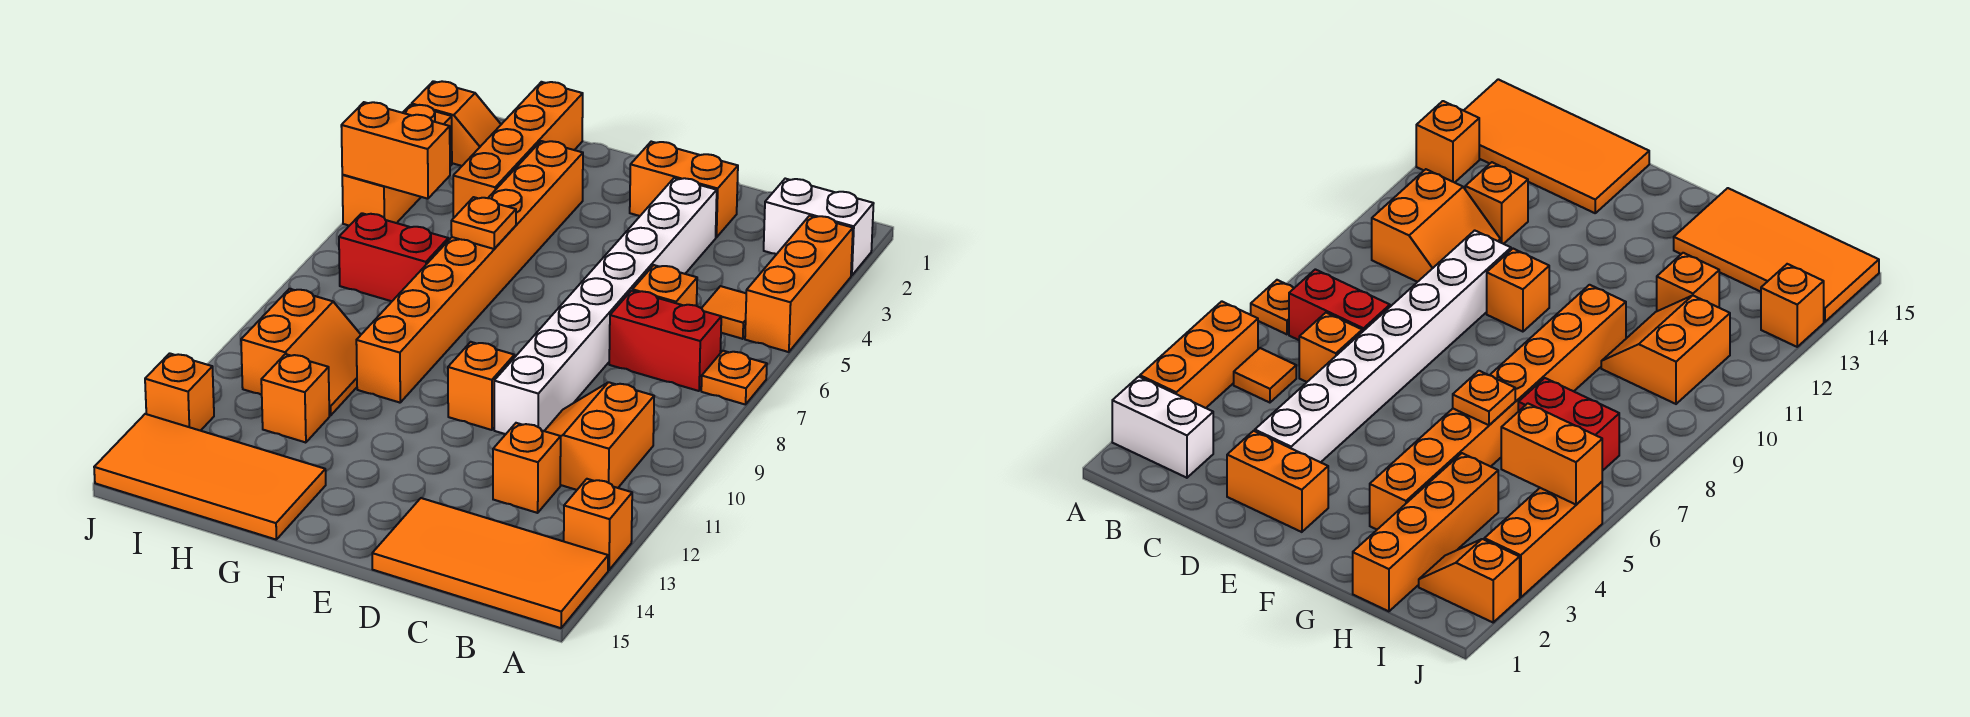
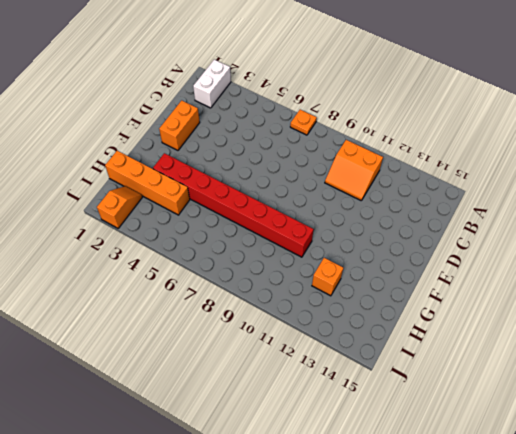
red brick G3:G10 level 1 -> orange brick G3:G10 level 1
none -> orange brick A3:A5 level 1
none -> orange brick A13 level 1
none -> orange tile A14:D15 level 1

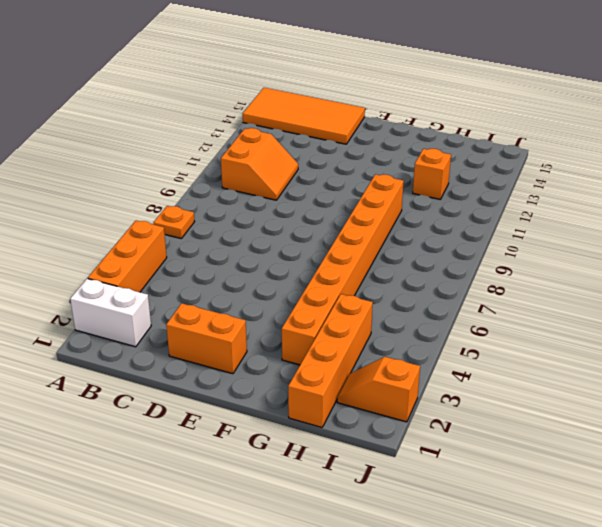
none -> orange brick A13 level 1
none -> orange tile B5 level 1
none -> red brick B7:C7 level 1

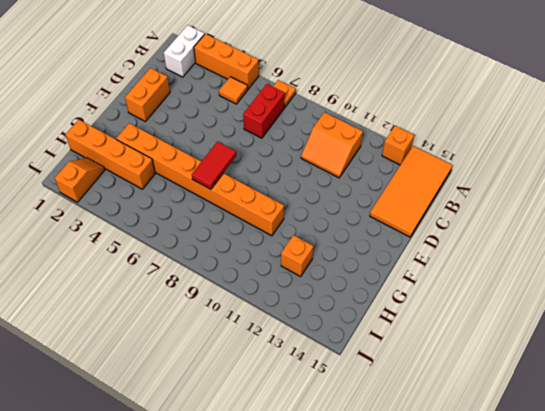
red tile F7:G7 level 2 -> none
none -> orange brick C6 level 1
none -> orange brick C12 level 1
none -> white brick D3:D10 level 1

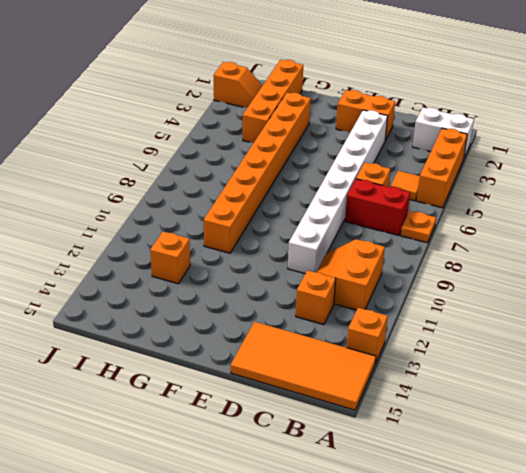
none -> orange brick E10 level 1
none -> orange tile G14:J15 level 1
none -> red brick H7:I7 level 1

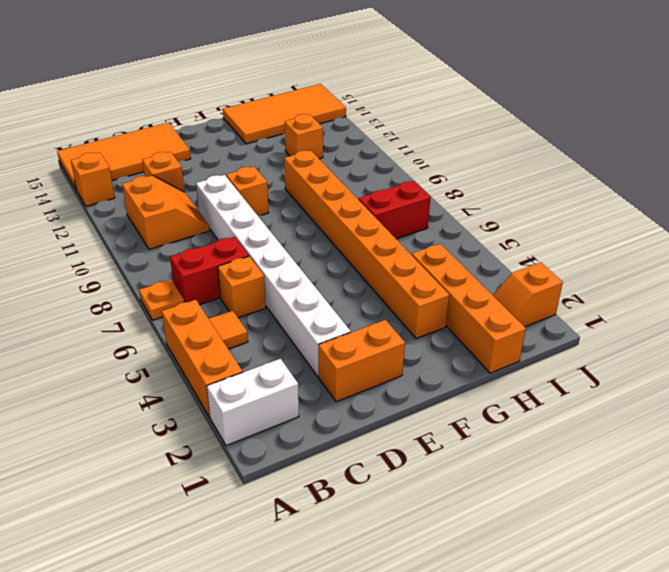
none -> orange slope H10:I11 level 1 top I
none -> orange brick J3:J5 level 1
none -> orange brick J13 level 1

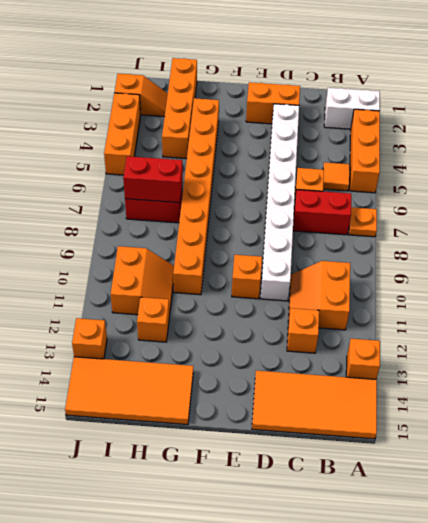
red brick H7:I7 level 2 -> none
none -> orange plate G6 level 2
none -> orange brick I5:J5 level 2

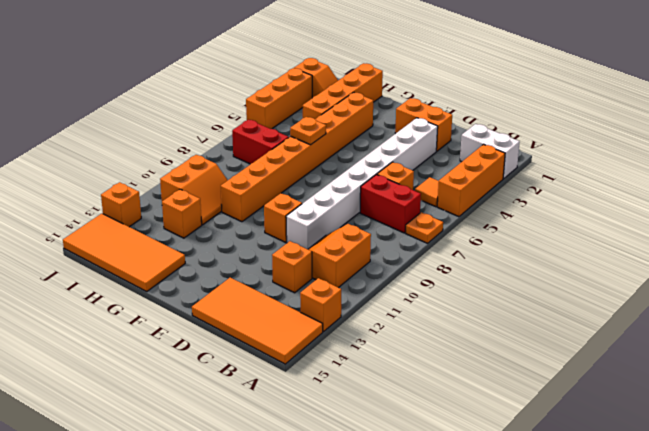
none -> orange brick I5:J5 level 2

